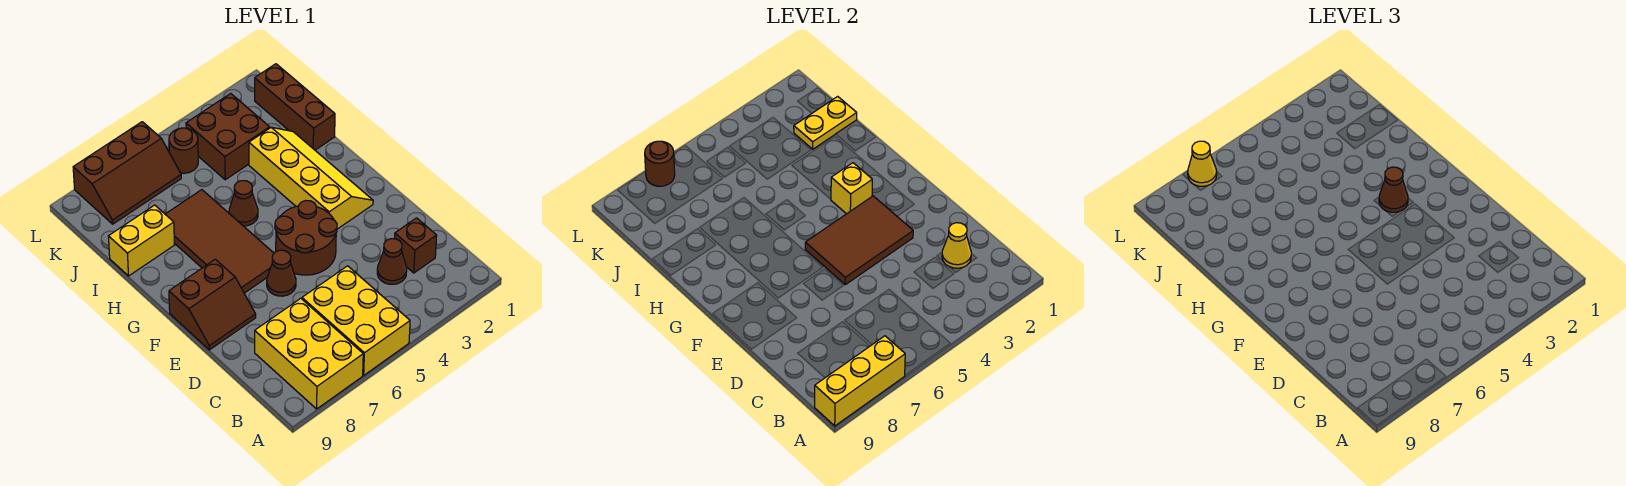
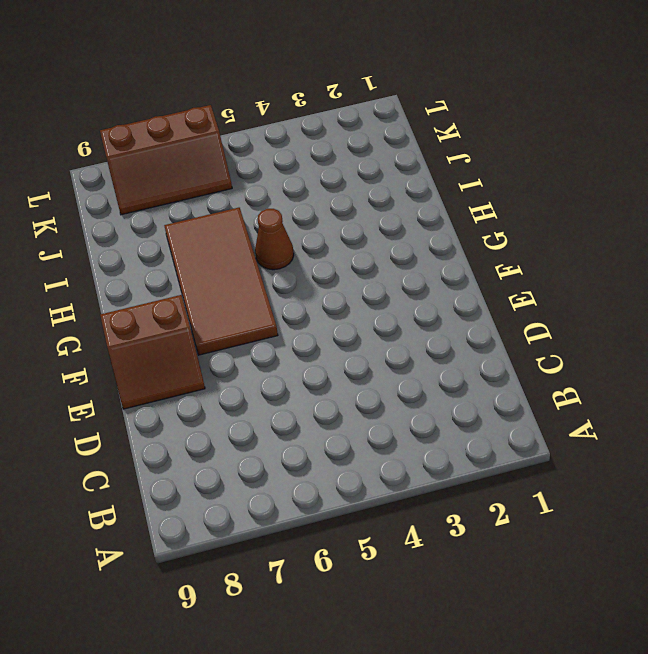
none -> yellow brick A5:C6 level 1
none -> yellow brick A7:C8 level 1
none -> brown brick C2 level 1

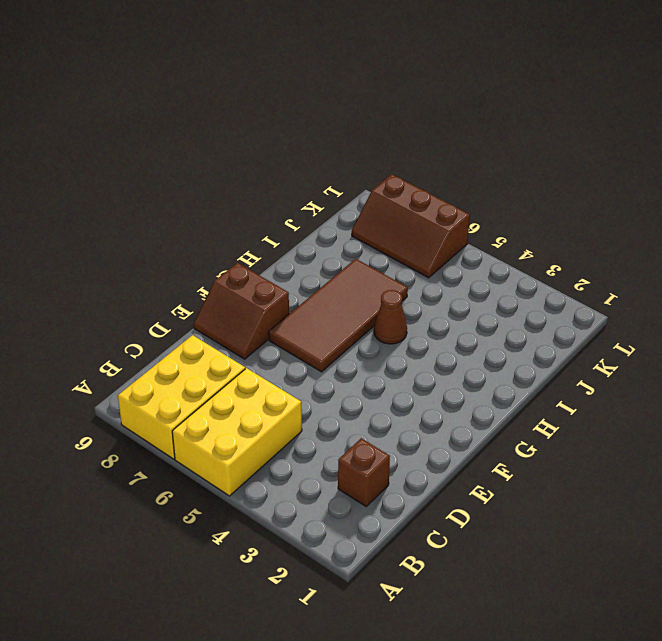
none -> brown cone C3 level 1
none -> brown round brick E4:F5 level 1
none -> brown cone E6 level 1

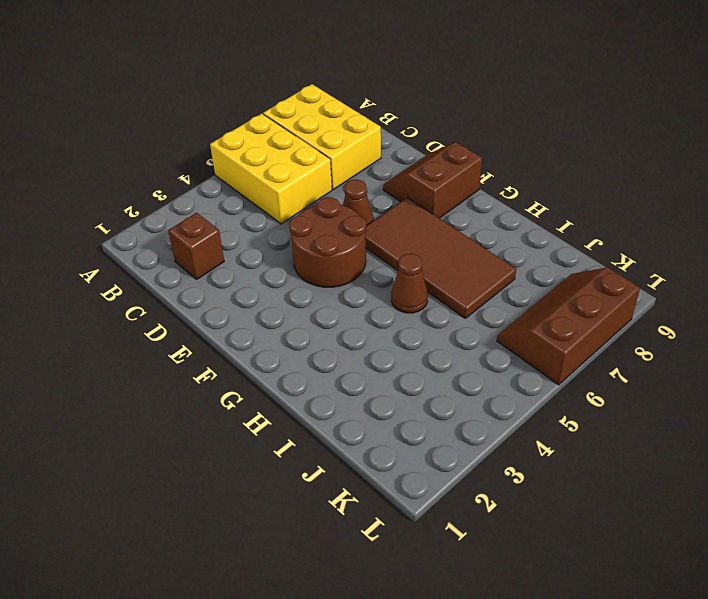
none -> brown cone C3 level 1
none -> yellow slope F2:I3 level 1 top 3
none -> brown brick I1:K1 level 1

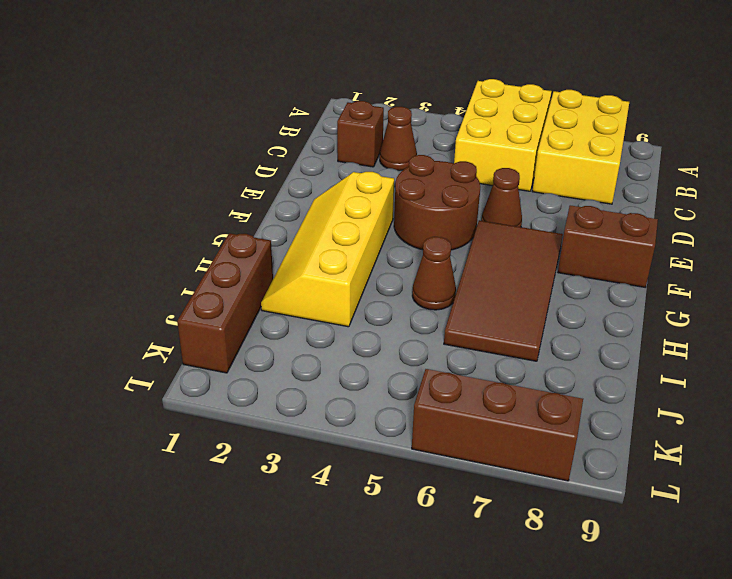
none -> yellow brick I8:I9 level 1
none -> brown brick J3:K4 level 1
none -> brown round brick K5 level 1

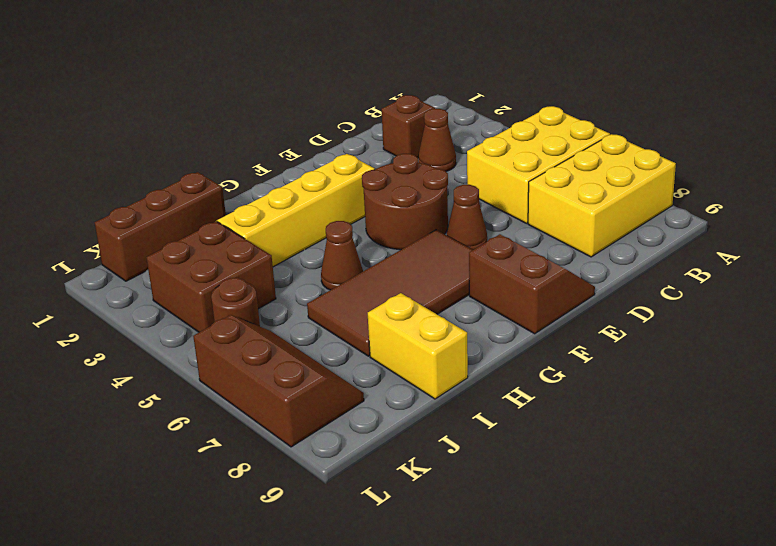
none -> yellow brick A7:A9 level 2
none -> yellow cone C2 level 2
none -> brown tile E3:F5 level 2

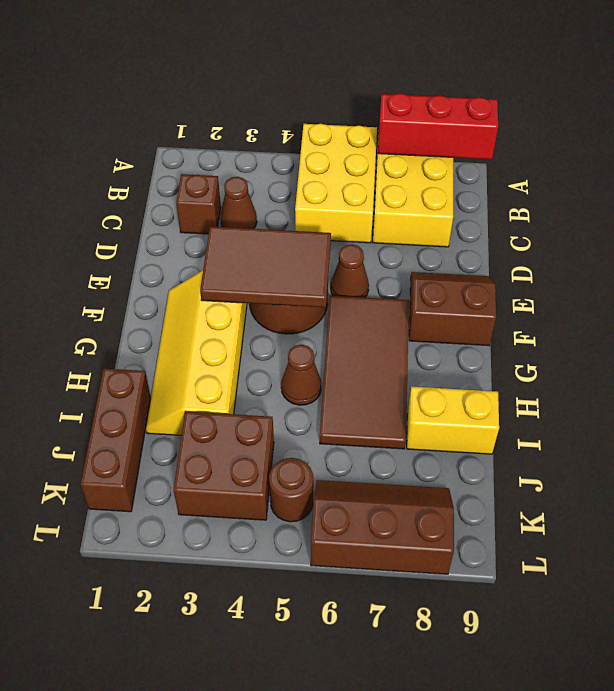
red brick A7:A9 level 2 -> yellow brick A7:A9 level 2
none -> yellow cone C2 level 2
none -> yellow brick G3 level 2
none -> yellow plate J1:J2 level 2

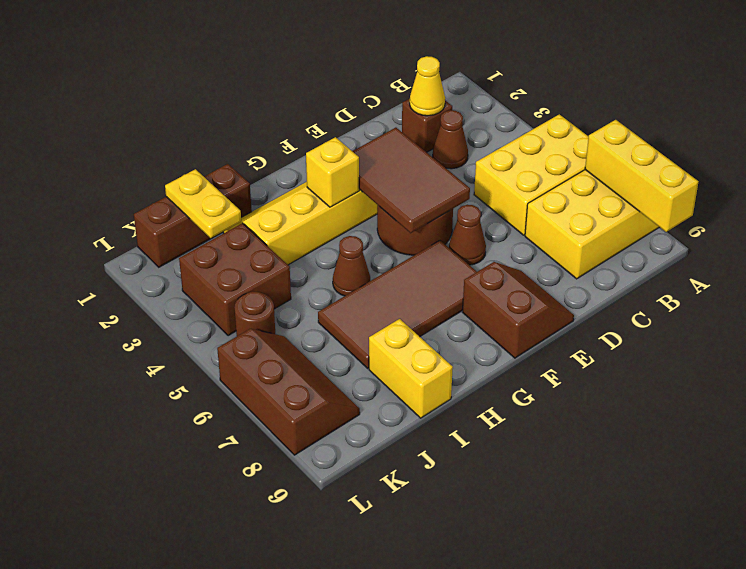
none -> brown round brick L7 level 2
none -> brown cone G3 level 3
none -> yellow cone L7 level 3

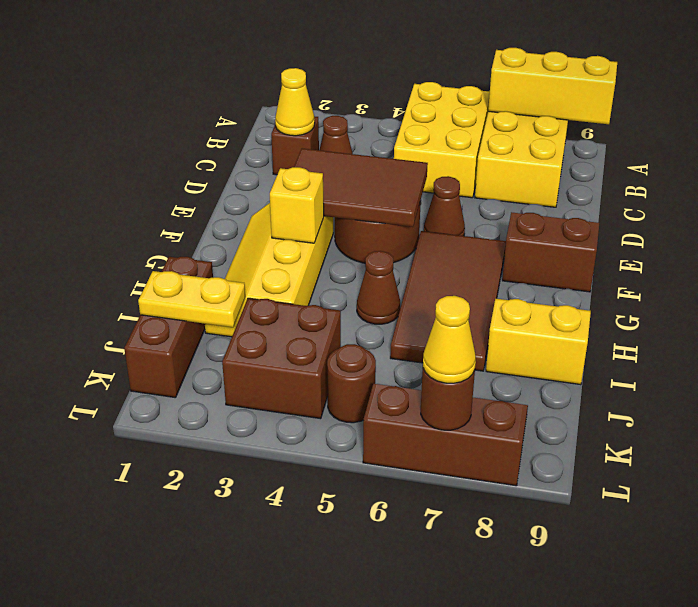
none -> brown cone G3 level 3

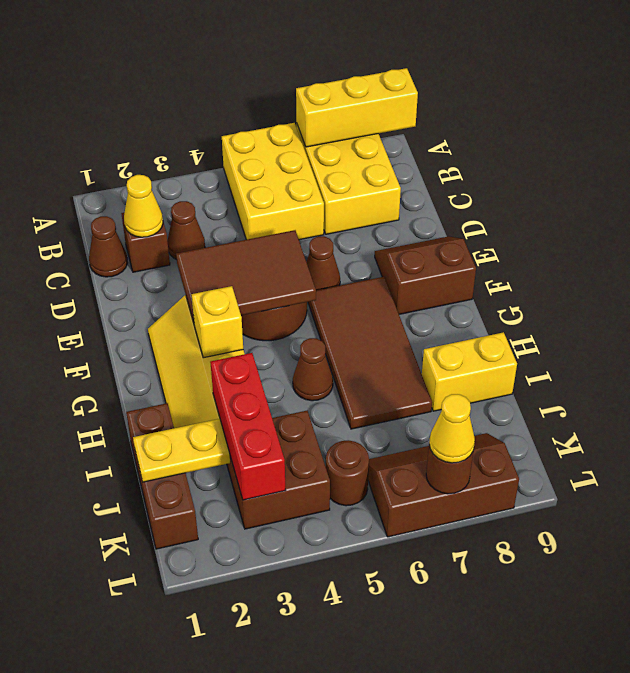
brown cone C1 level 1 -> brown cone G3 level 3
red brick I3:K3 level 2 -> none

